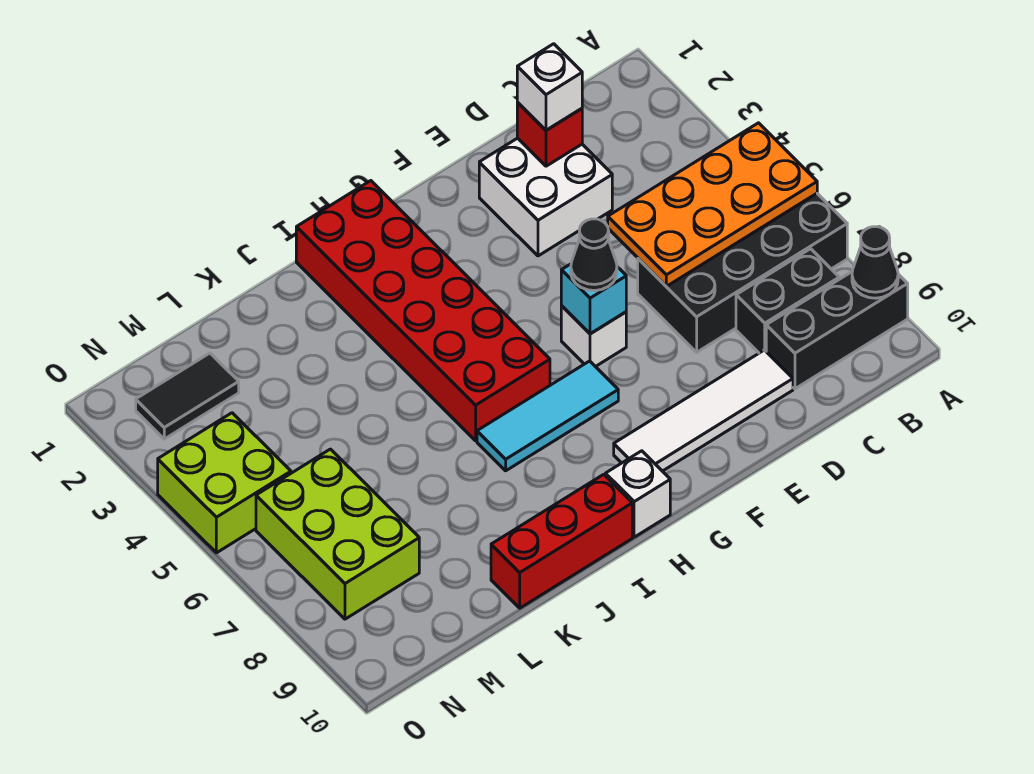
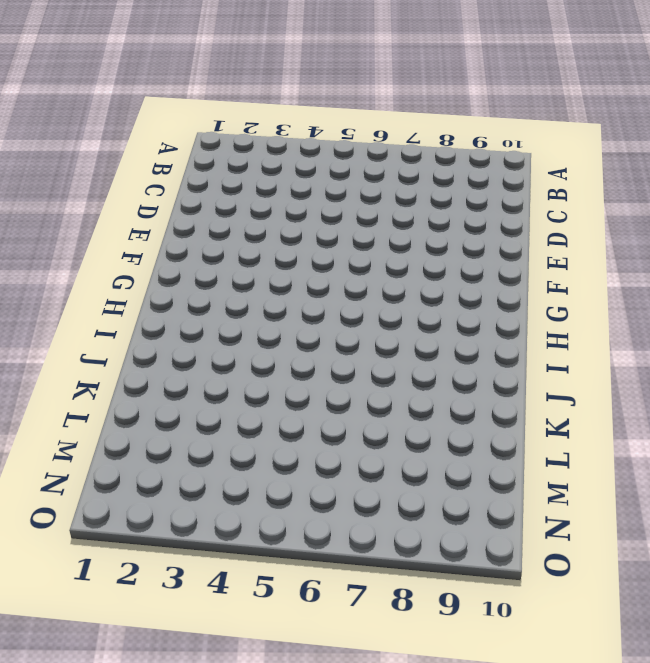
none -> black brick A6:D7 level 1
none -> black brick A9:C9 level 1
none -> black brick B8:C8 level 1

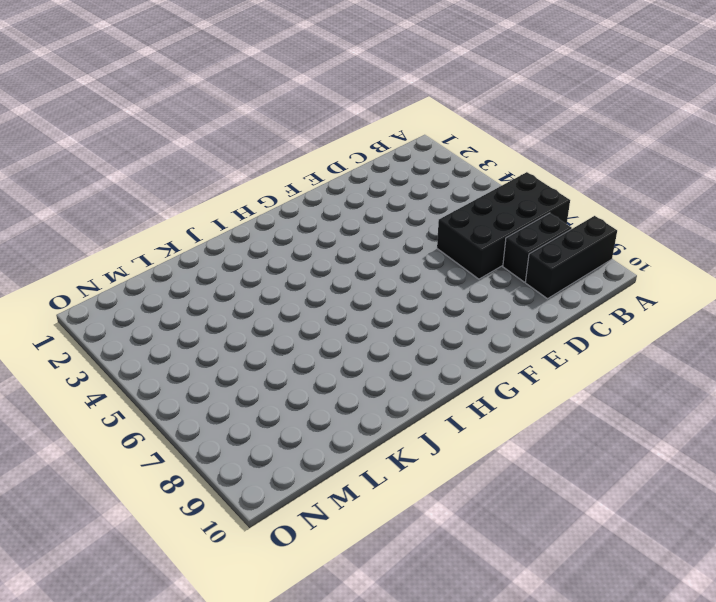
none -> white brick D2:E3 level 1
none -> white tile D9:G9 level 1
none -> white brick F6 level 1

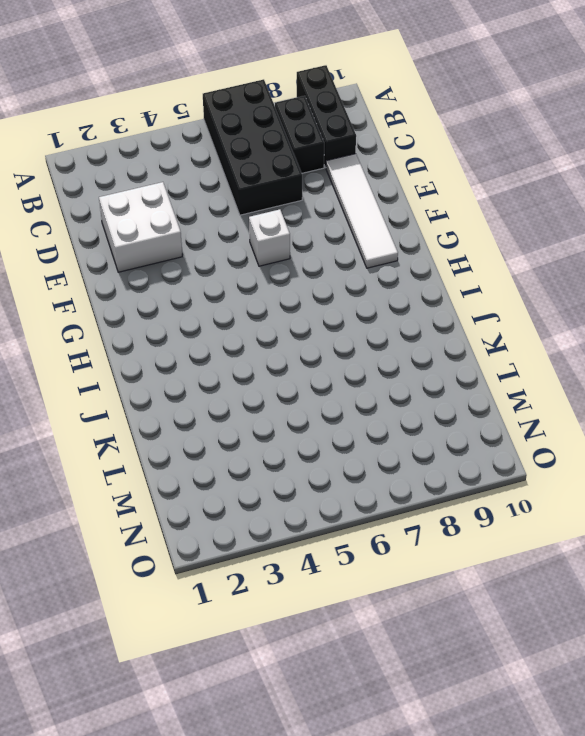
none -> cyan tile G7:I7 level 1
none -> red brick H1:I6 level 1
none -> white brick H10 level 1

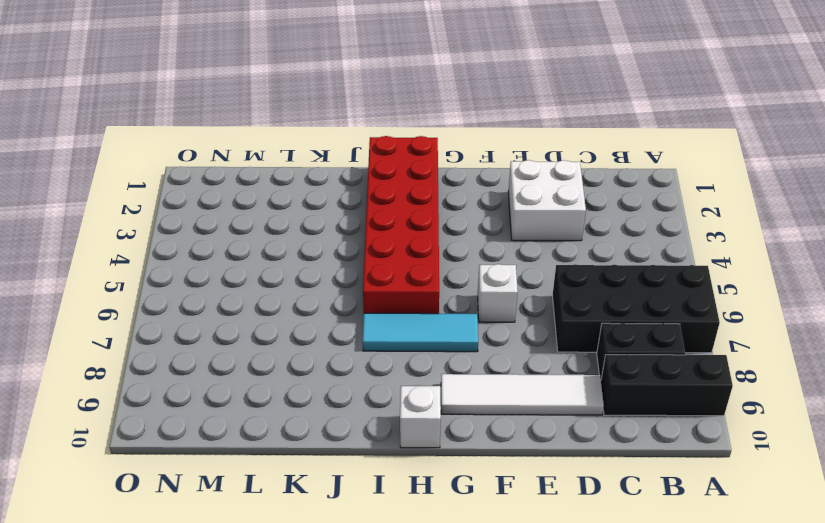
none -> red brick I10:K10 level 1
none -> black tile M2:N2 level 1
none -> lime brick M6:N8 level 1

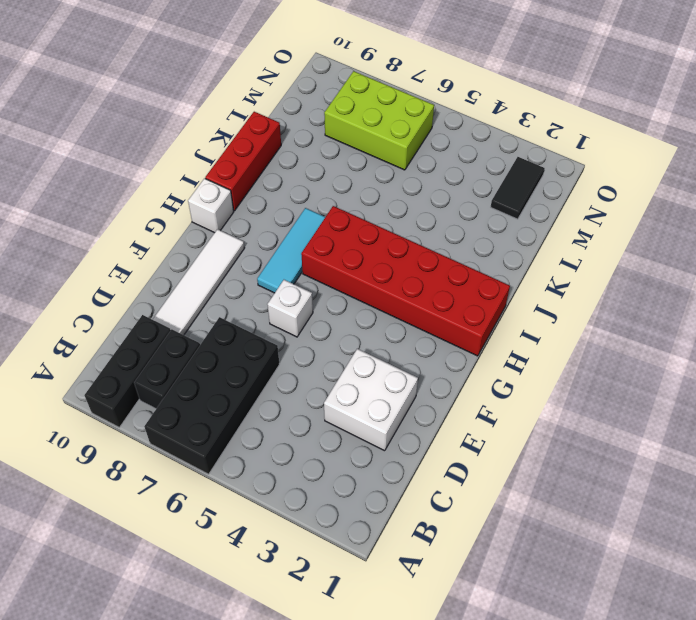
none -> lime brick N4:O5 level 1
none -> orange plate A5:D6 level 2
none -> black cone A9 level 2

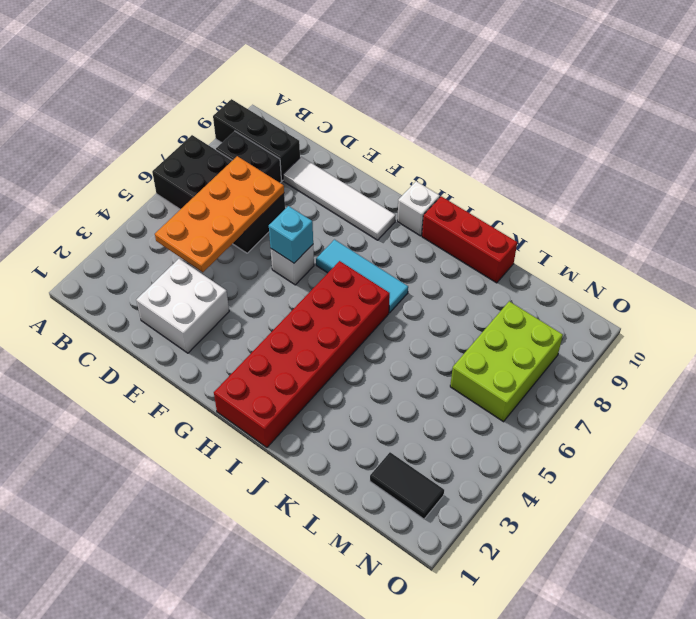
orange plate C4:D7 level 2 -> orange plate A5:D6 level 2
none -> lime brick N4:O5 level 1
none -> black cone A9 level 2
none -> red brick D2 level 2

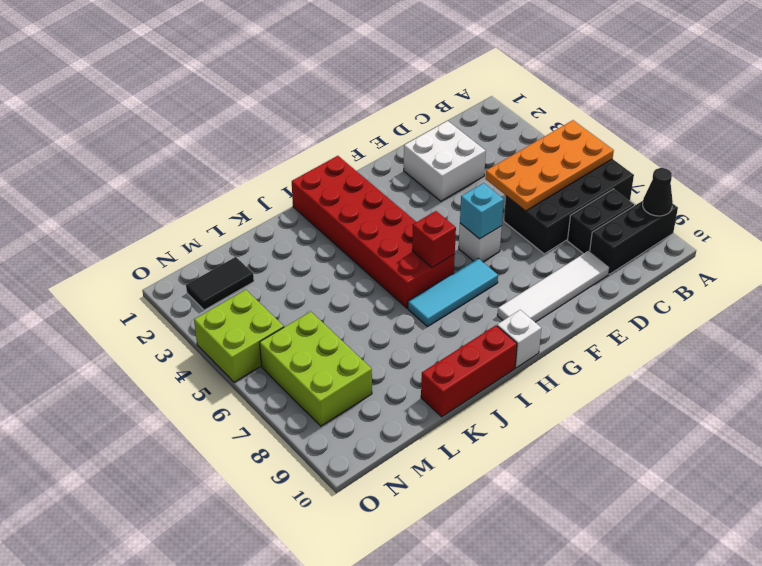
red brick H6 level 2 -> red brick D2 level 2
none -> white brick D2 level 3
none -> black cone F6 level 3

